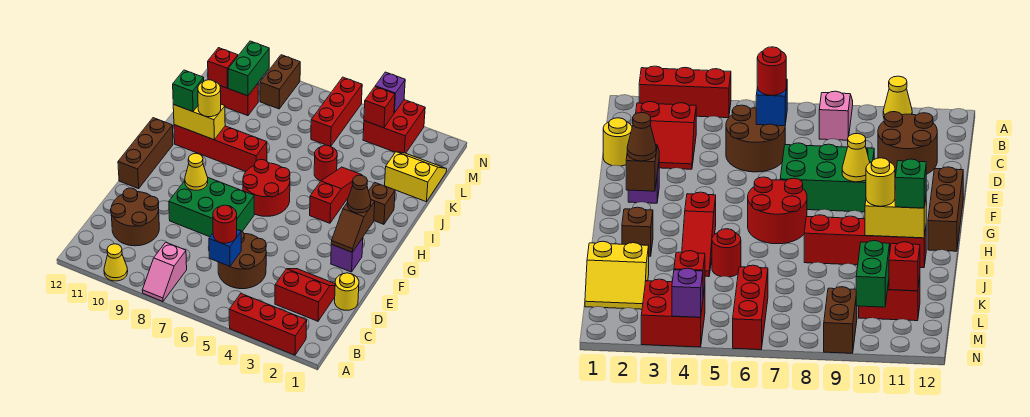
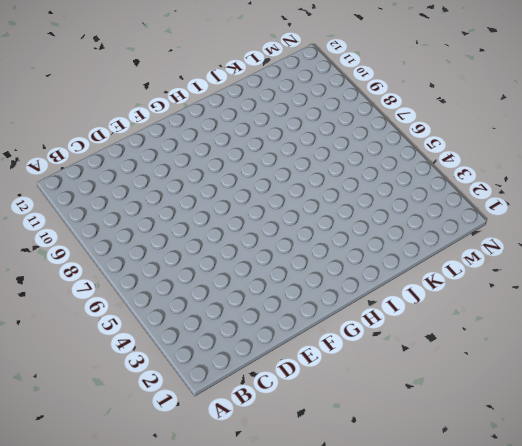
none -> red brick A2:A4 level 1
none -> pink slope A8:B8 level 1 top B
none -> yellow cone A10 level 1
none -> red slope C2:D3 level 1 top C

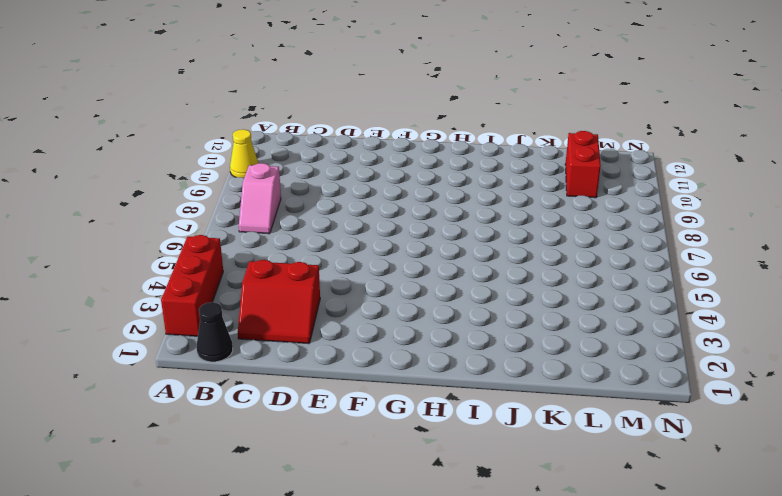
black cone B1 level 1 -> none
pink slope B7:B8 level 1 top 8 -> pink slope A8:B8 level 1 top B
red slope C2:D3 level 1 top 3 -> red slope C2:D3 level 1 top C
none -> brown round brick C5:D6 level 1
none -> brown round brick C10:D11 level 1
none -> yellow round brick D1 level 1
none -> green brick E7:F9 level 1

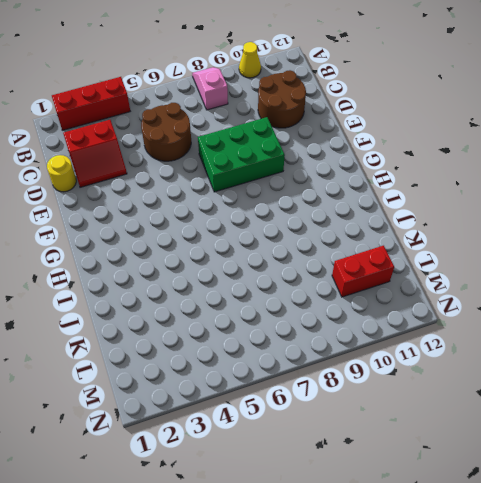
none -> purple brick F2 level 1
none -> brown brick F12:H12 level 1
none -> red round brick G6:H7 level 1
none -> red slope H4:J4 level 1 top H

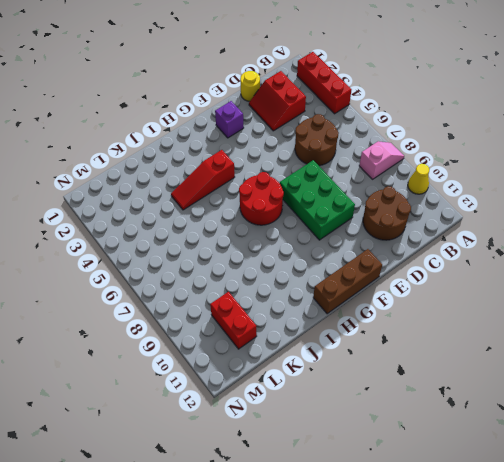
none -> brown brick I2 level 1
none -> red brick I8:I11 level 1
none -> red round brick J5 level 1
none -> yellow slope K1:L2 level 1 top K

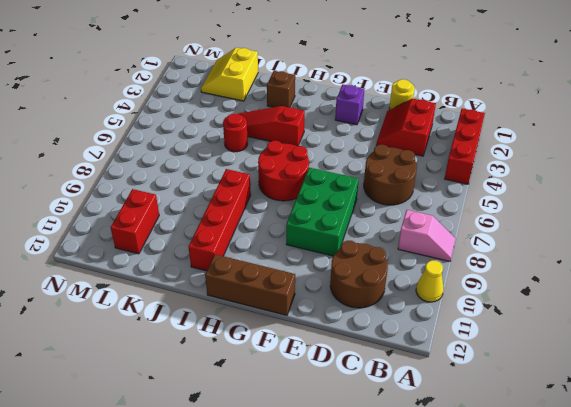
none -> red brick L6:N6 level 1
none -> red brick M3:N4 level 1
none -> brown brick M9:N9 level 1
none -> blue brick C6 level 2

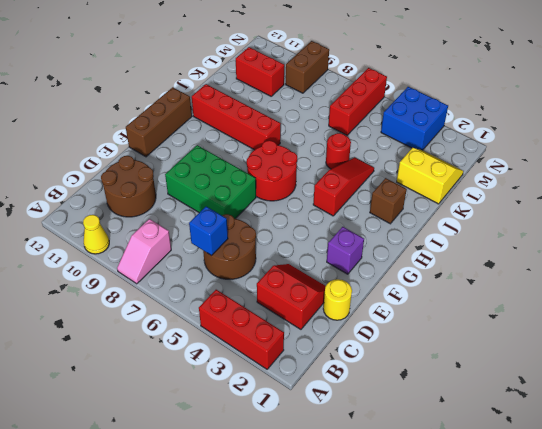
blue brick M3:N4 level 1 -> red brick M3:N4 level 1
none -> brown slope F2:G2 level 2 top G
none -> yellow cone F9 level 2
none -> yellow brick I10:I11 level 2
none -> green brick L10:M10 level 2

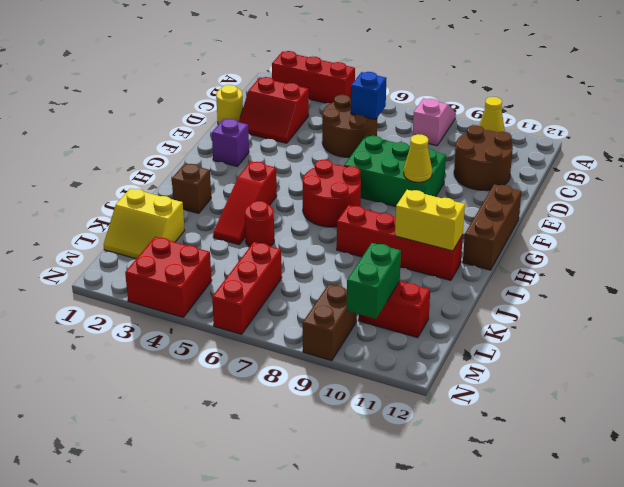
none -> brown slope F2:G2 level 2 top G
none -> red brick L11 level 2
none -> red brick M4 level 2
none -> purple brick N4 level 2

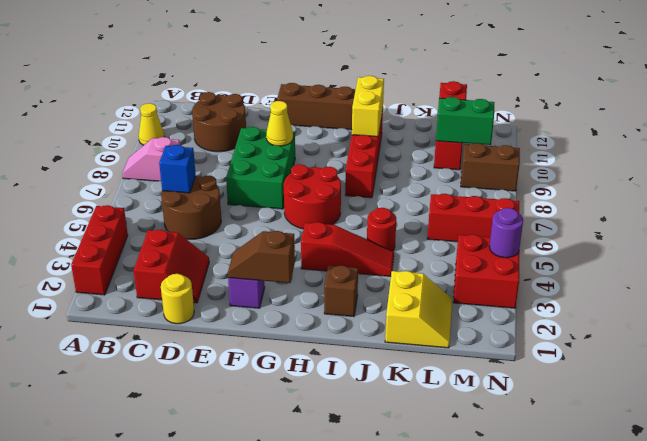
purple round brick N4 level 2 -> purple brick N4 level 2
none -> red brick M4 level 2
none -> red round brick C6 level 3
none -> brown cone G2 level 3
none -> yellow round brick I10 level 3

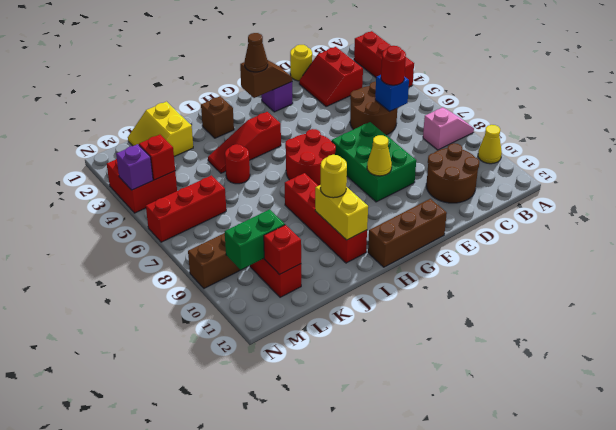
none -> green brick I11 level 3

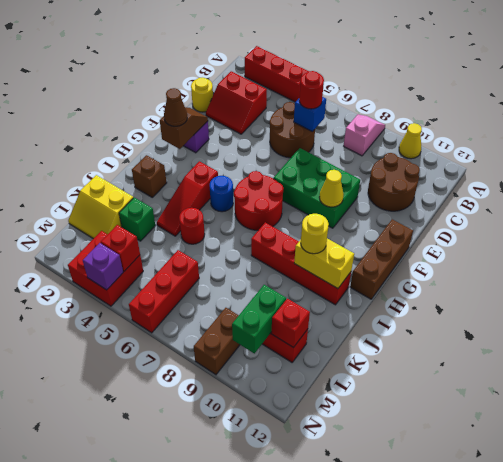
blue round brick H5 level 1 -> none
green brick K3 level 1 -> green brick I11 level 3

